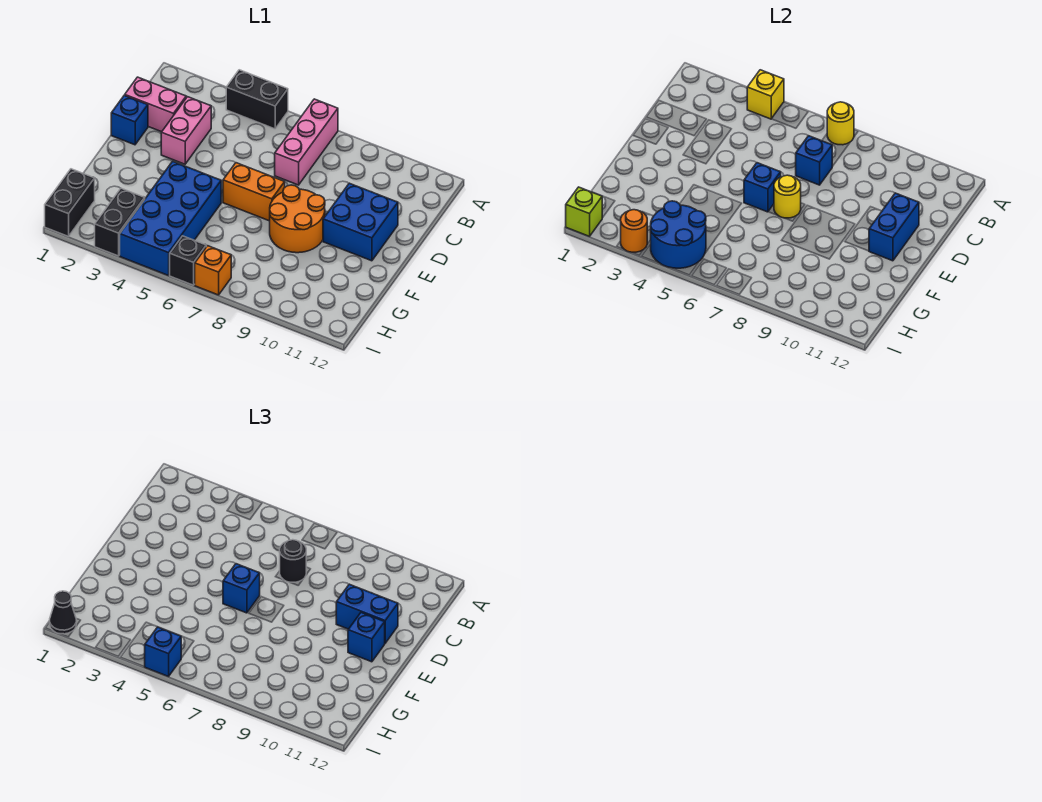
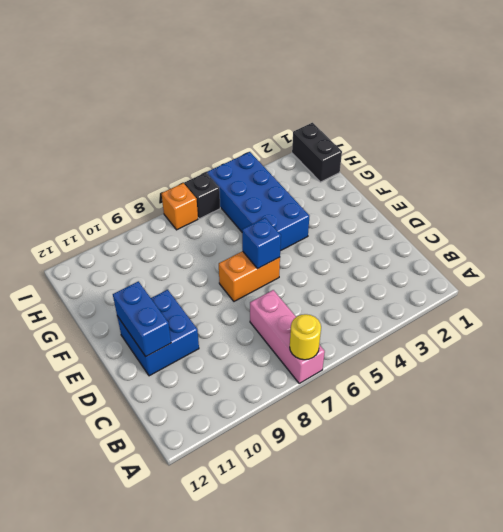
none -> black brick A4:A5 level 1
none -> pink brick C1:C2 level 1
none -> pink brick C3:D3 level 1

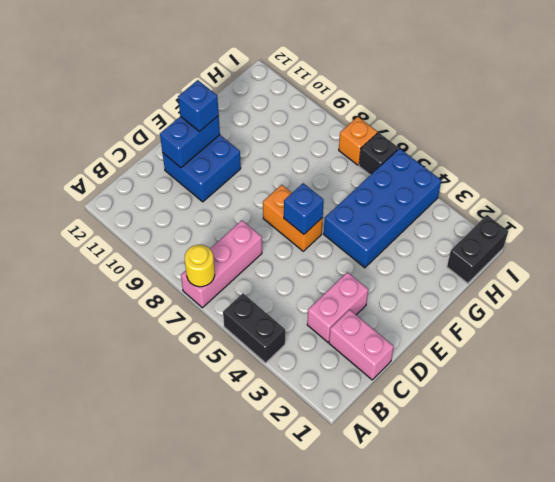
none -> blue brick D1 level 1
none -> orange round brick E8:F9 level 1
none -> black brick H3:I3 level 1

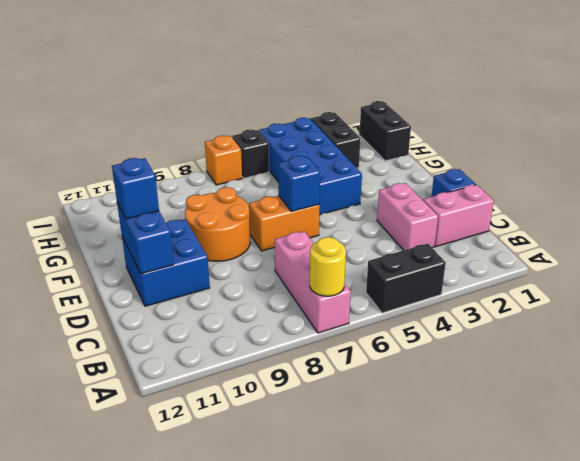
none -> yellow brick A4 level 2
none -> blue brick C7 level 2
none -> yellow round brick E7 level 2

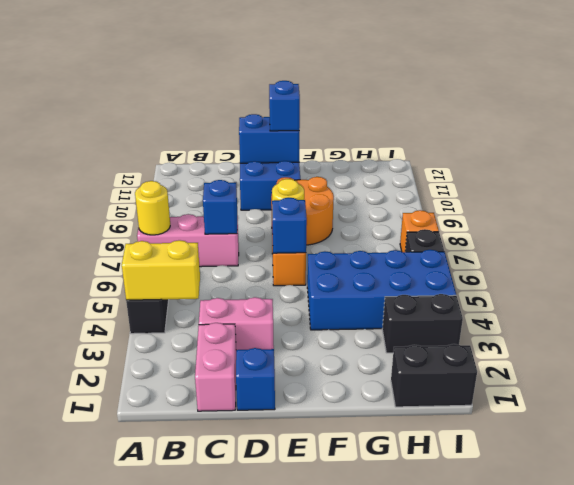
yellow brick A4:B4 level 2 -> yellow brick A4 level 2
none -> blue round brick H4:I5 level 2
none -> lime brick I1 level 2
none -> orange round brick I3 level 2

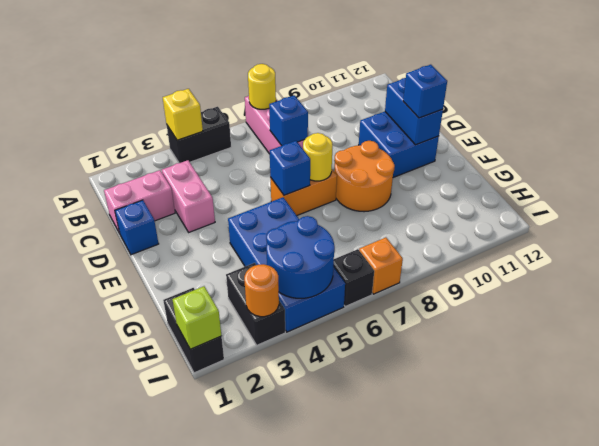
none -> black round brick C7 level 3
none -> blue brick D10:D11 level 3
none -> blue brick E6 level 3

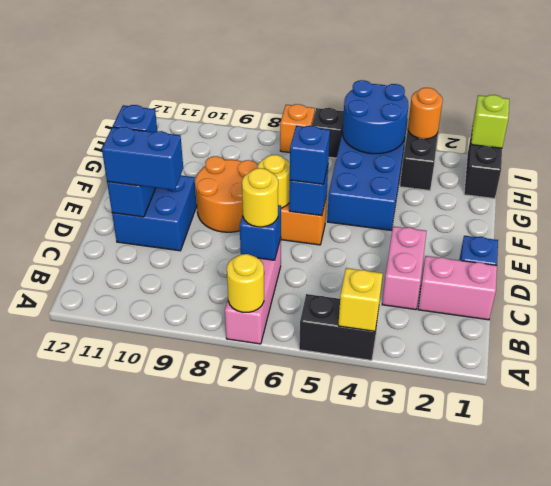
yellow round brick C7 level 3 -> black round brick C7 level 3
none -> black cone I1 level 3
none -> blue brick I5 level 3

